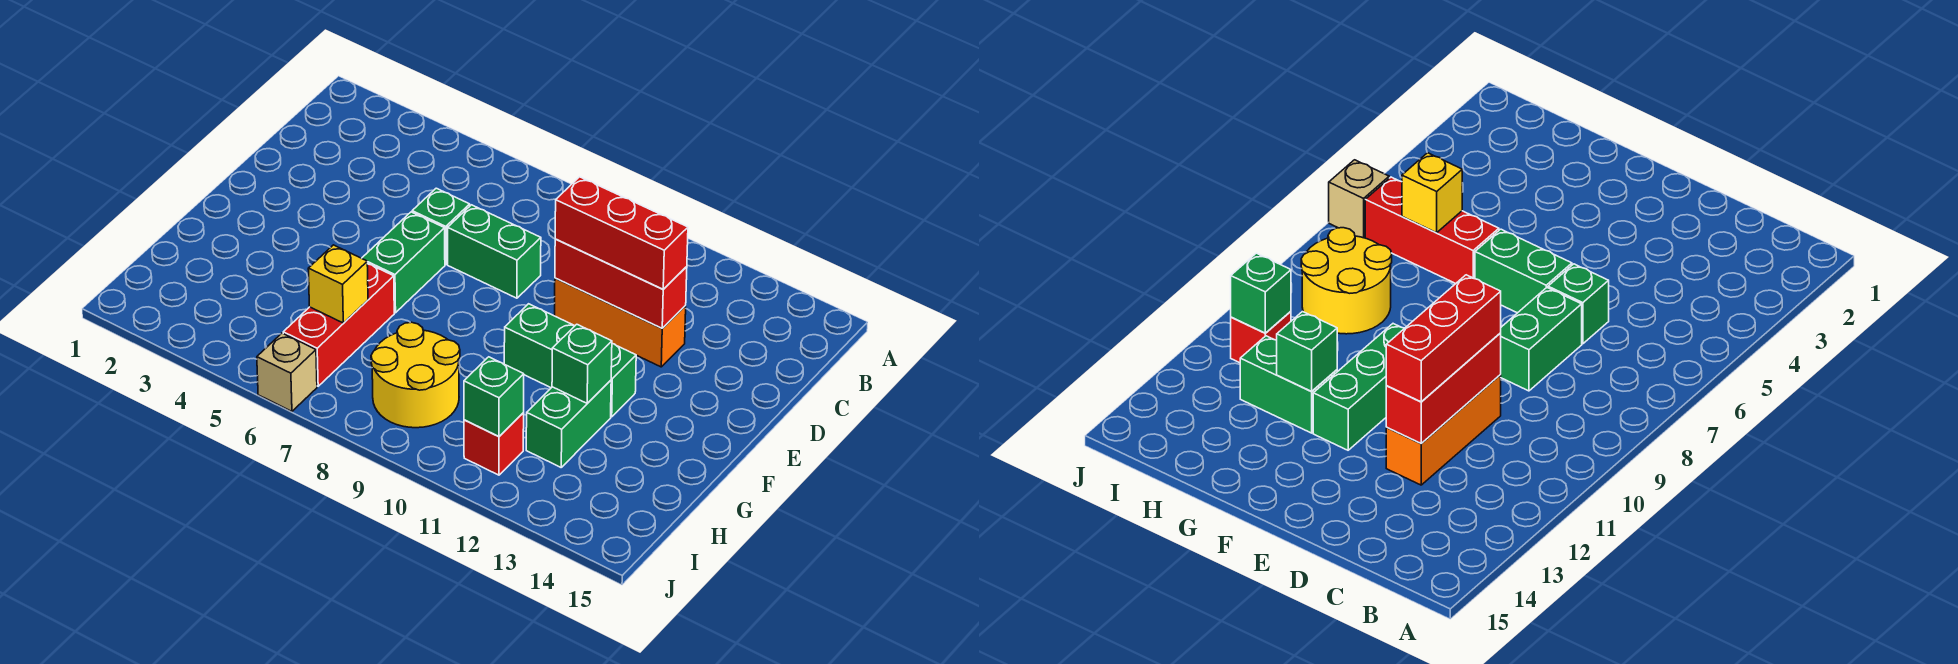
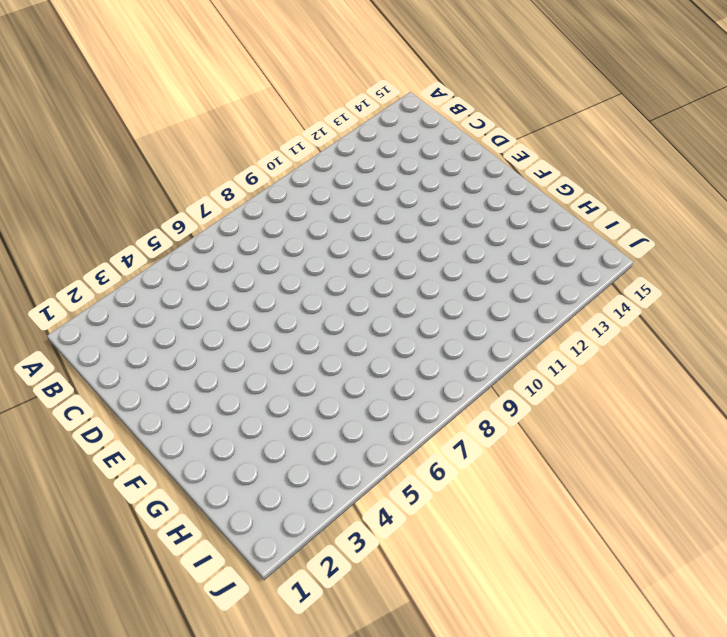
none -> green brick D6 level 1
none -> green brick D7:D8 level 1
none -> orange brick D10:D12 level 1

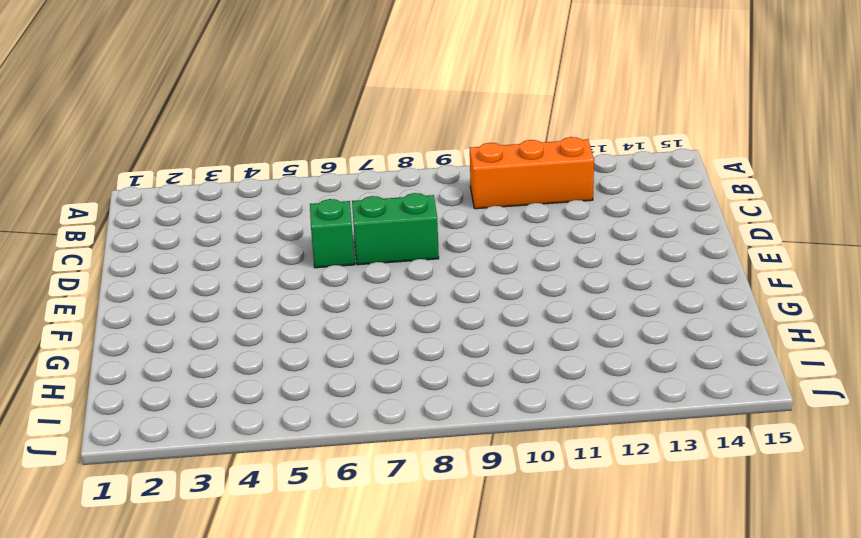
orange brick B10:B12 level 1 -> orange brick D10:D12 level 1
none -> green brick E6:F6 level 1
none -> green brick F10:F12 level 1
none -> red brick G6:I6 level 1

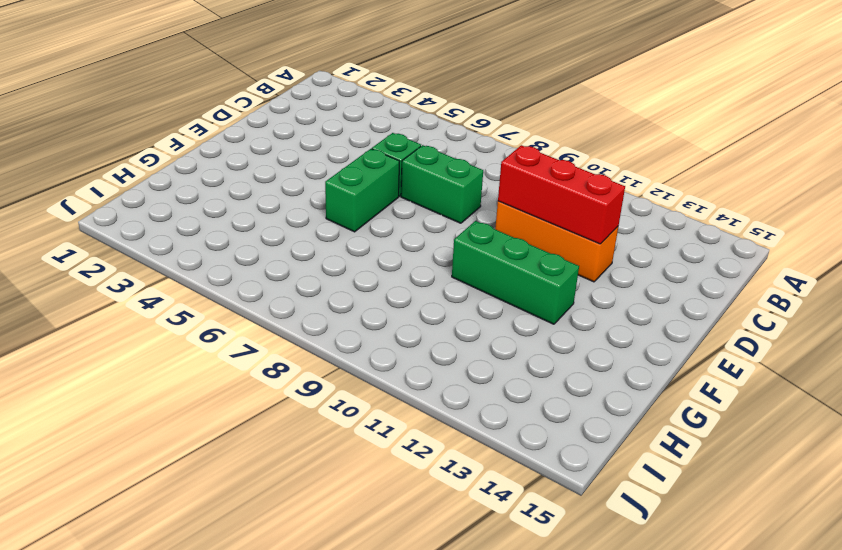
none -> red brick G6:I6 level 1
none -> green brick G12:H12 level 1
none -> yellow round brick H8:I9 level 1

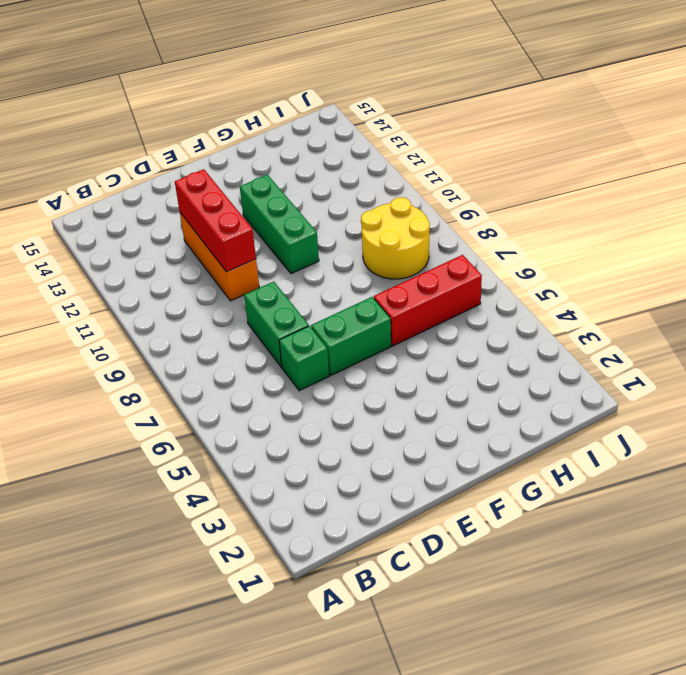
none -> green brick G12:H12 level 1
none -> red brick I11 level 1
none -> tan brick J6 level 1

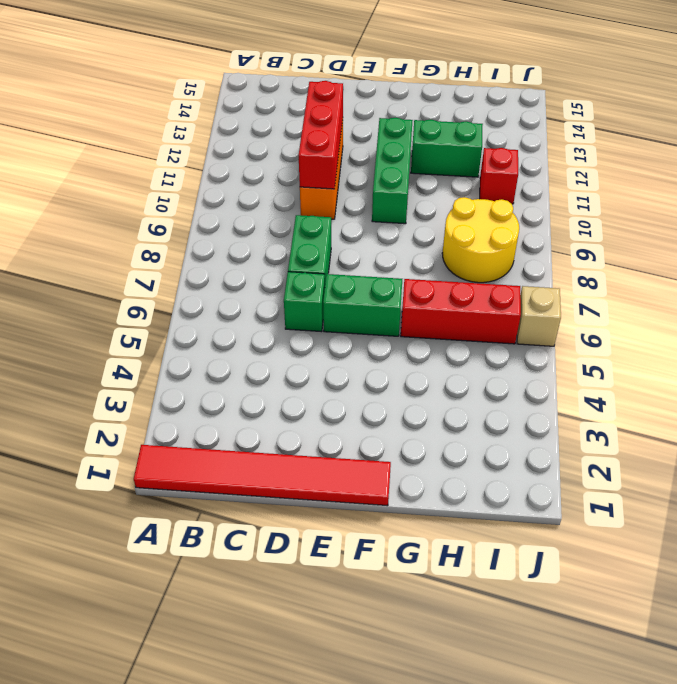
red tile A1:F1 level 1 -> none
none -> green brick G12 level 2
none -> yellow brick H6 level 2
none -> green brick I11 level 2

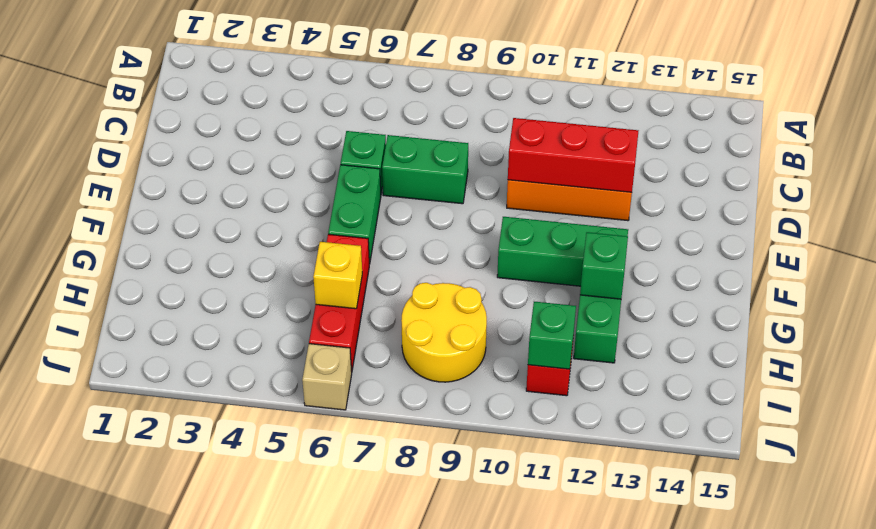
none -> red brick D10:D12 level 3

